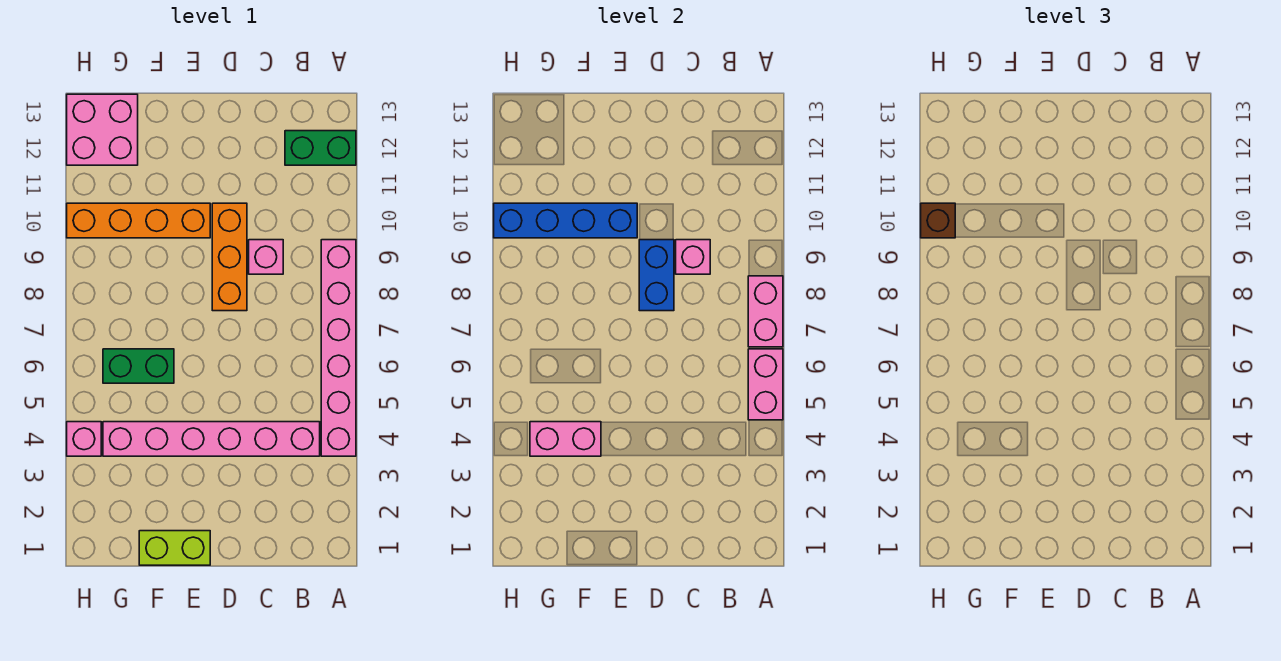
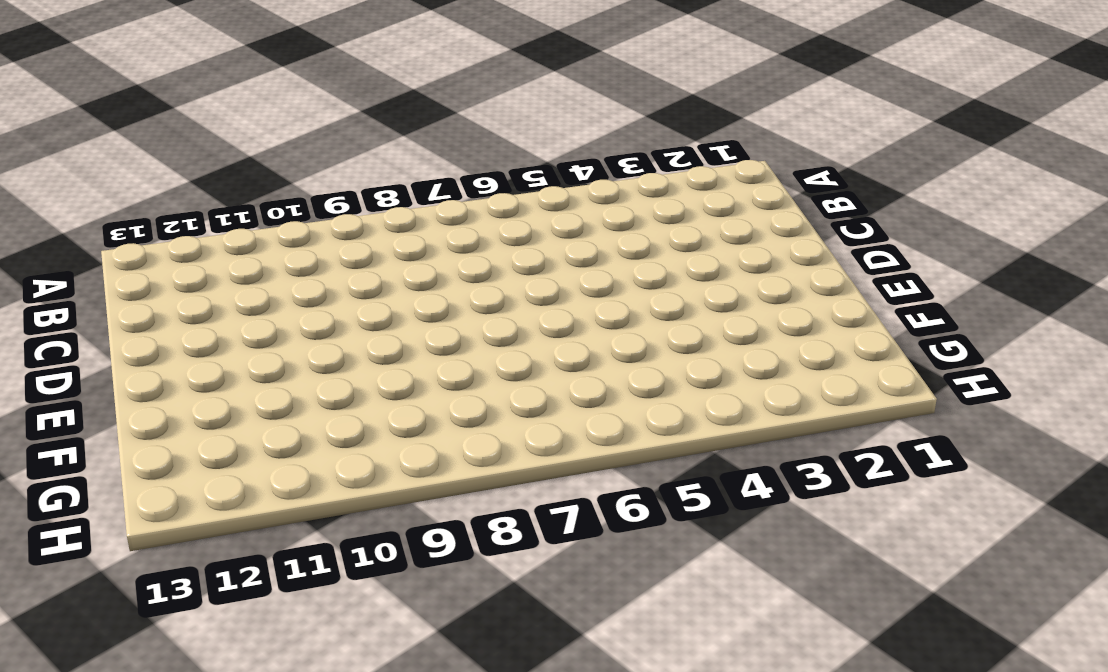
none -> pink brick A4:A9 level 1
none -> green brick A12:B12 level 1
none -> pink brick B4:G4 level 1

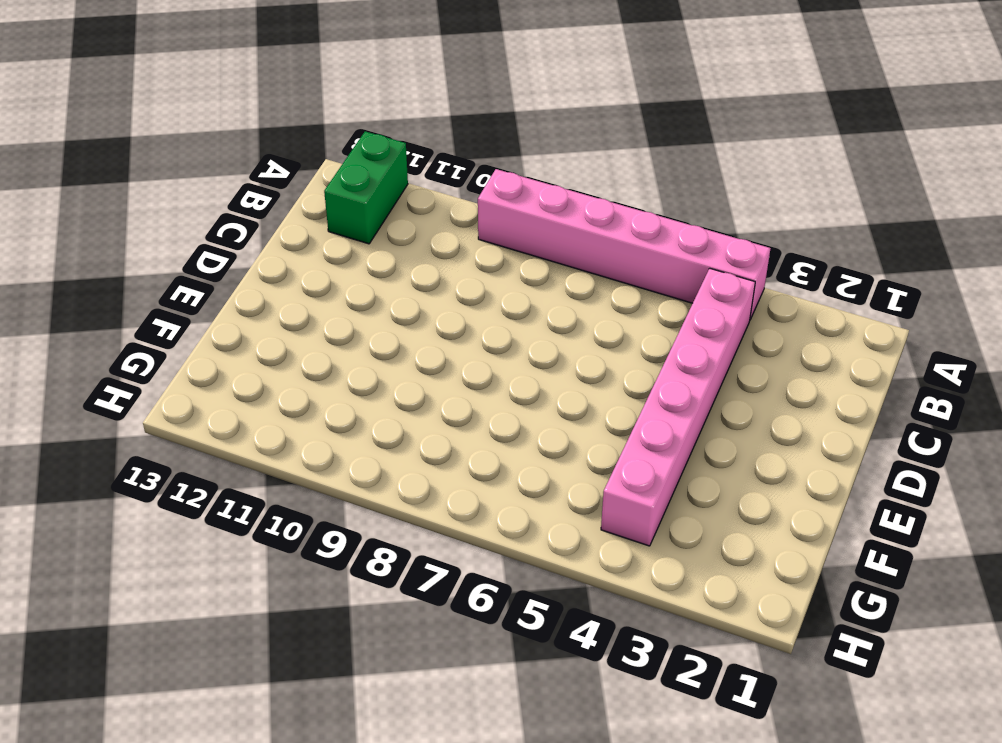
none -> pink brick C9 level 1
none -> orange brick D8:D10 level 1
none -> lime brick E1:F1 level 1

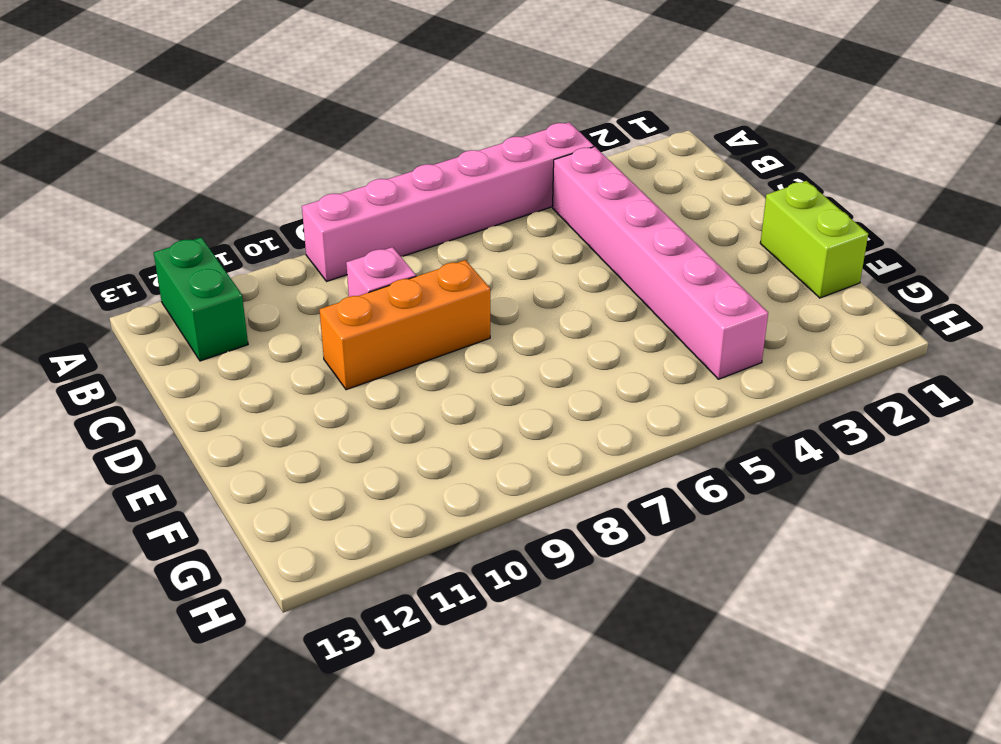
none -> orange brick E10:H10 level 1
none -> green brick F6:G6 level 1
none -> pink brick G12:H13 level 1

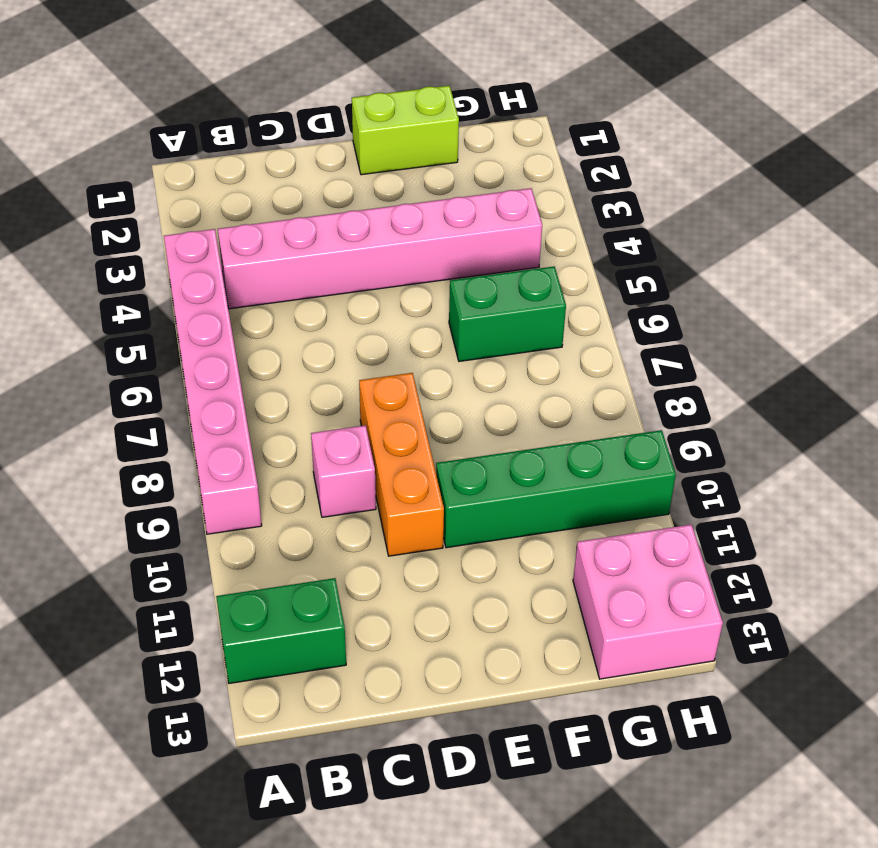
green brick E10:H10 level 1 -> orange brick E10:H10 level 1
none -> pink brick H4 level 1
none -> pink brick A5:A6 level 2
none -> pink brick A7:A8 level 2

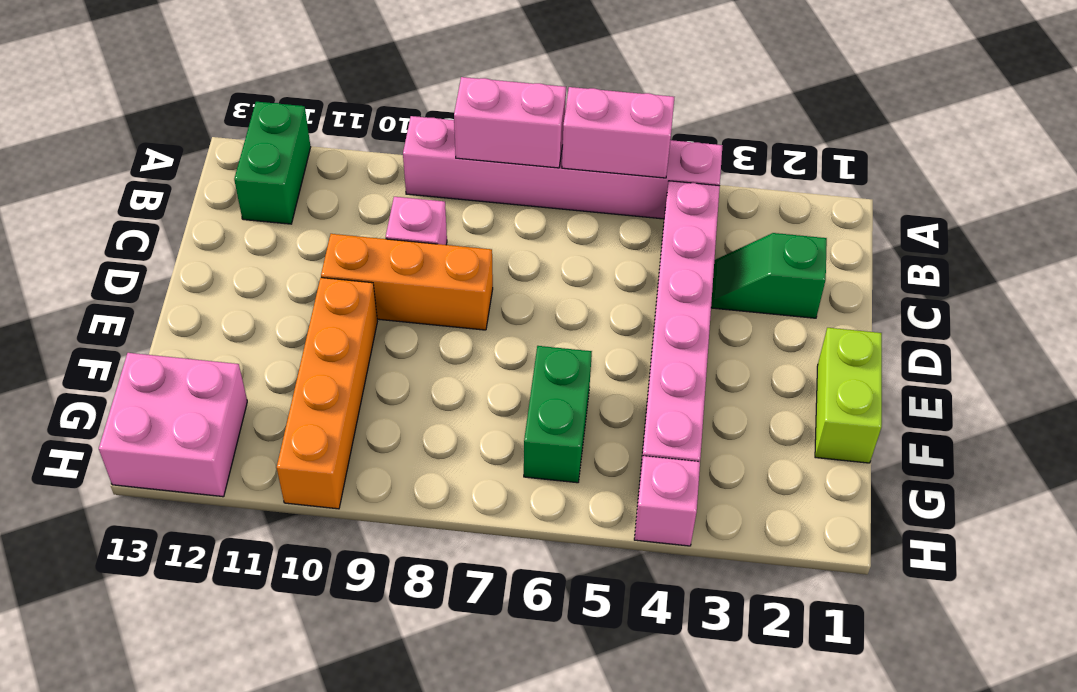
green slope C2:C3 level 1 top 2 -> none
none -> pink brick C9 level 2
none -> blue brick D8:D9 level 2
none -> blue brick E10:H10 level 2

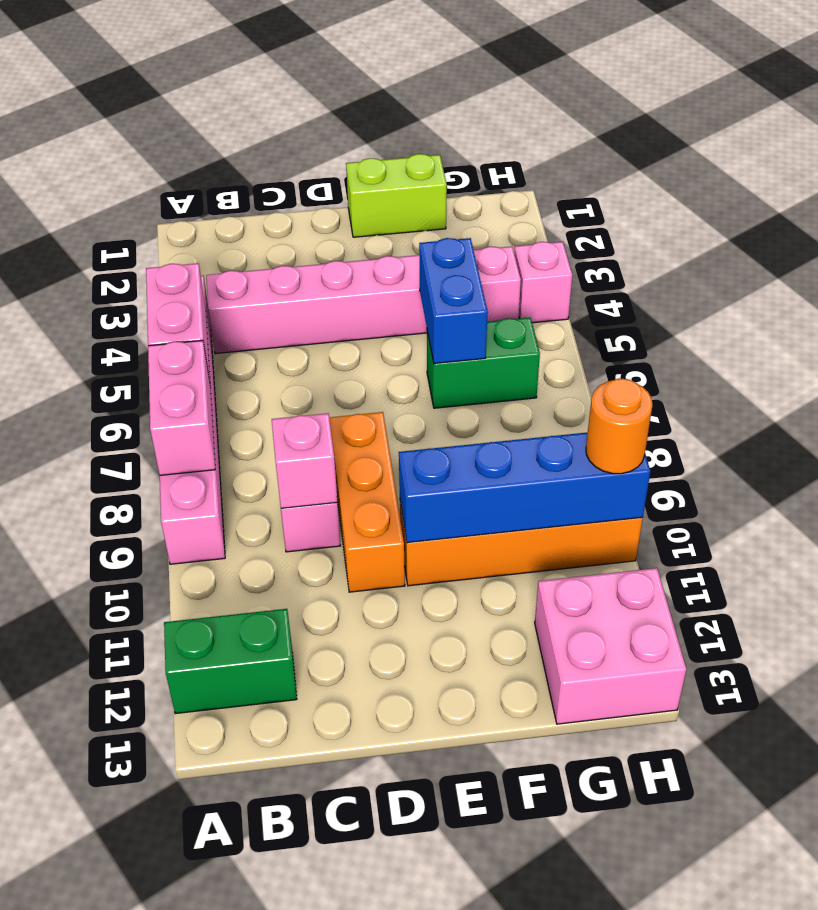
blue brick F5:F6 level 2 -> blue brick D8:D9 level 2
orange round brick H10 level 3 -> brown brick H10 level 3
none -> pink brick F4:G4 level 2

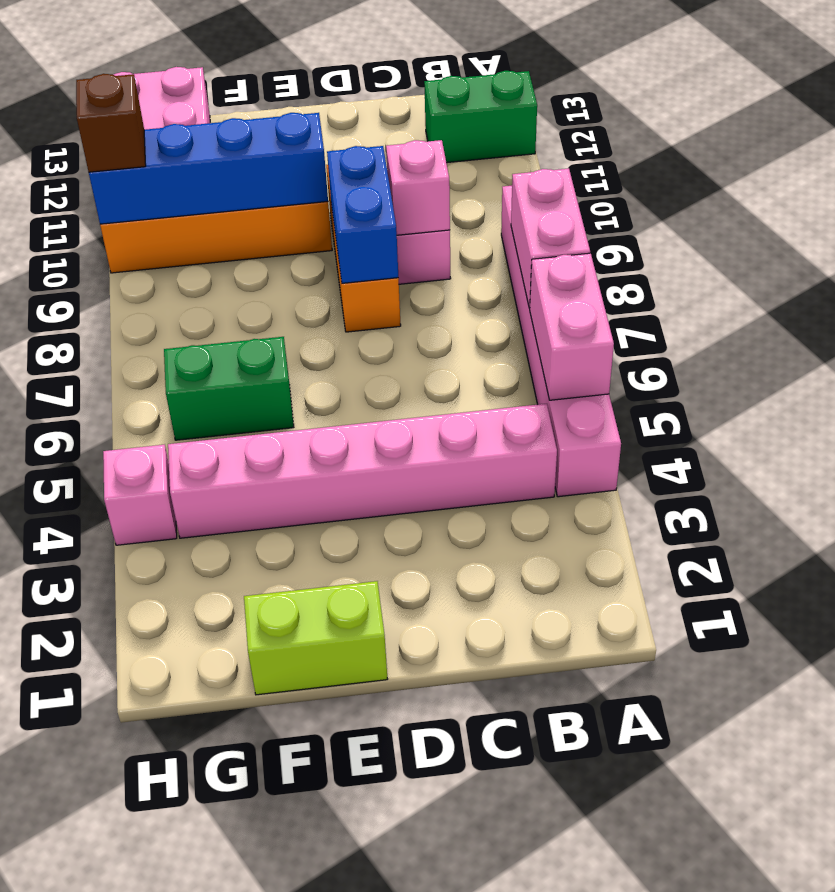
none -> pink brick F4:G4 level 2

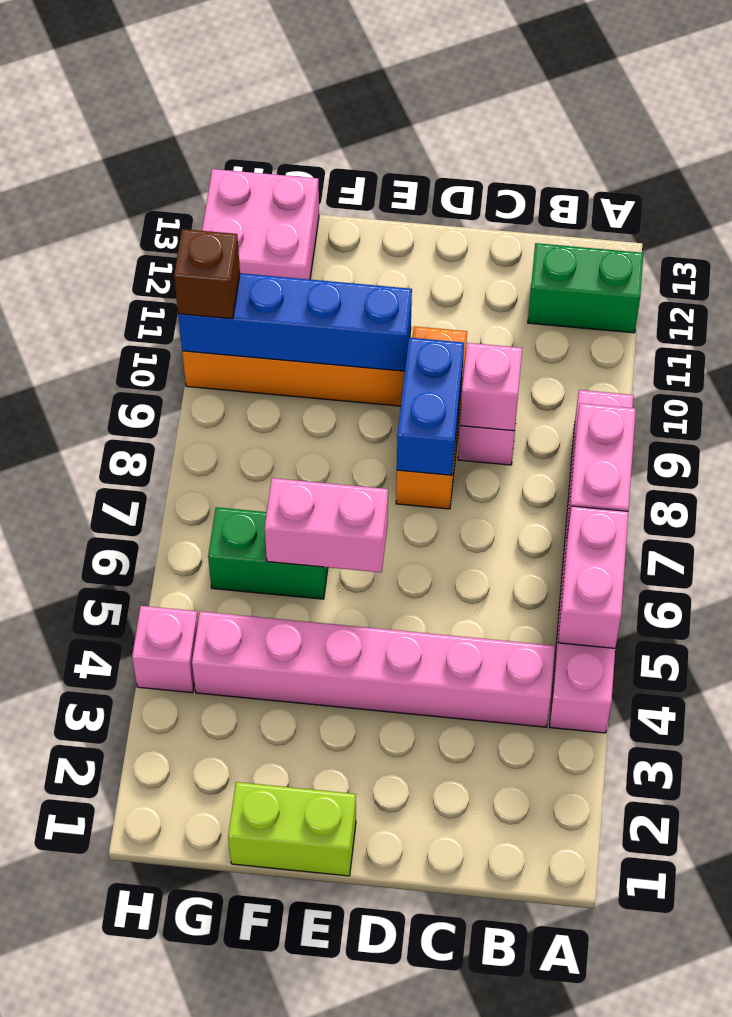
pink brick E6:F6 level 2 -> pink brick F4:G4 level 2

